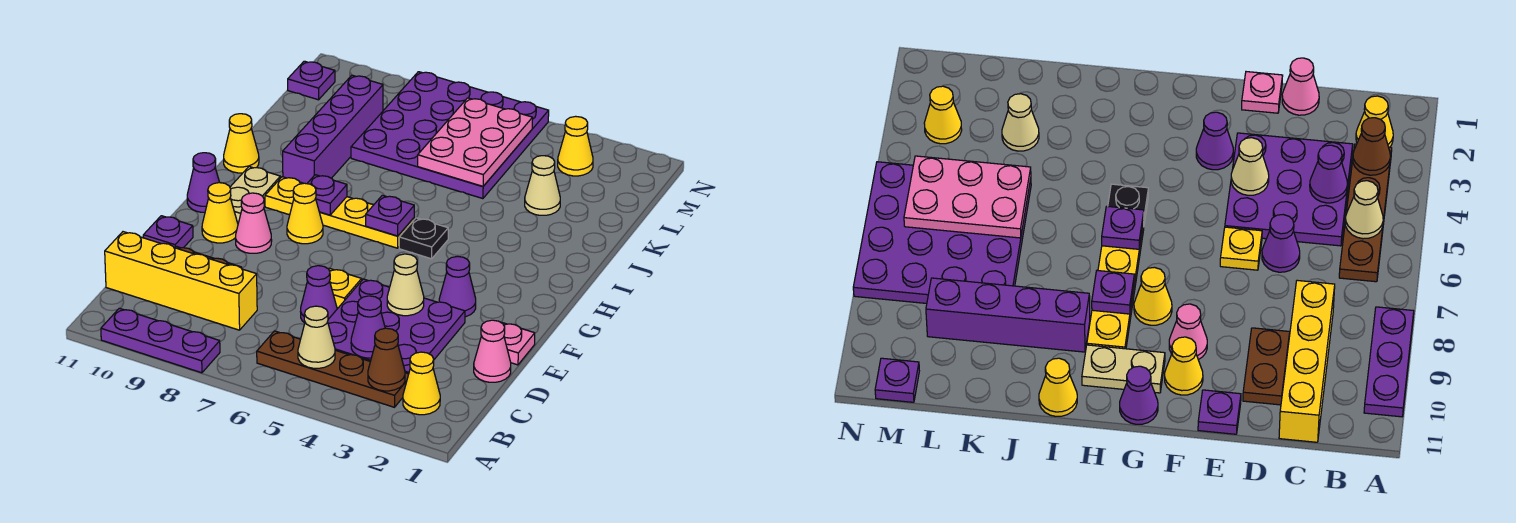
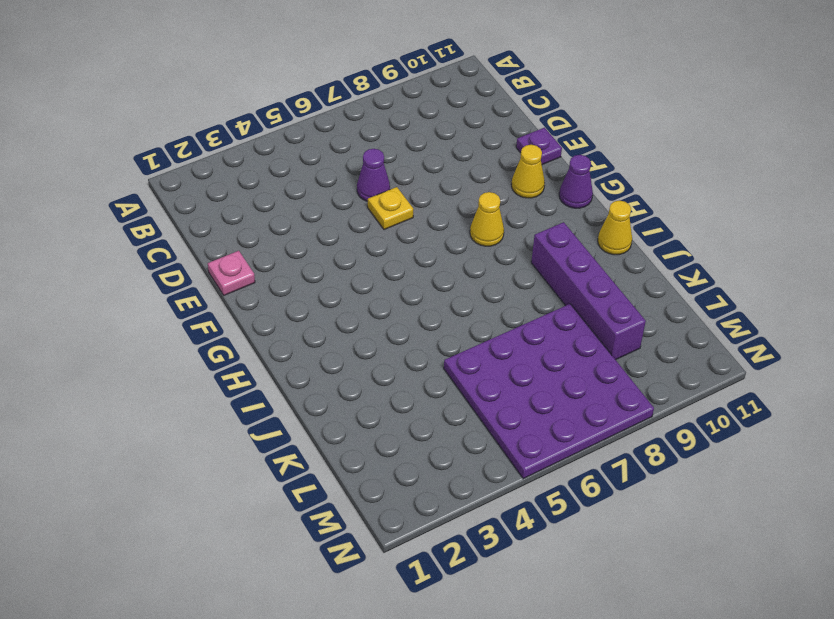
none -> purple plate A8:A10 level 1
none -> yellow cone B2 level 1
none -> brown plate B3:B6 level 1
none -> purple plate C3:E5 level 1

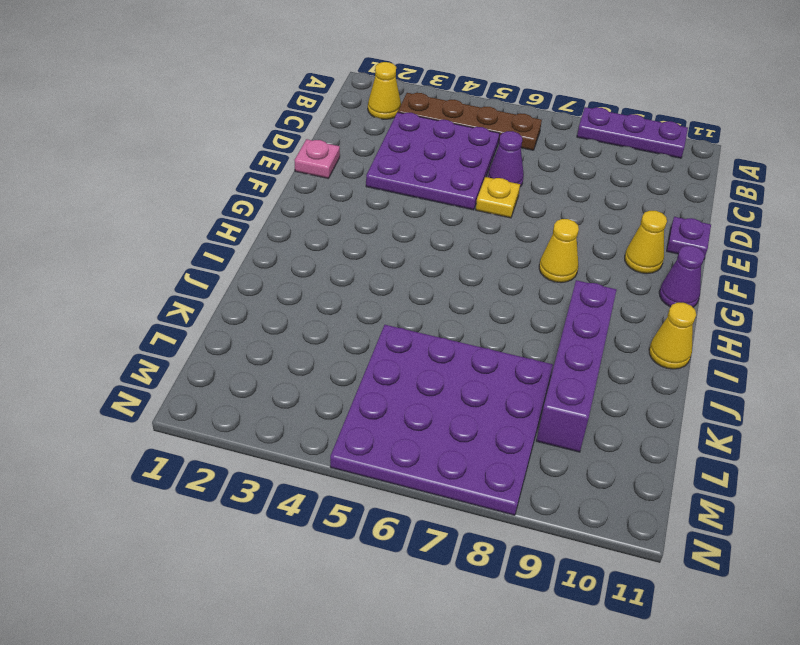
none -> yellow brick C8:C11 level 1
none -> pink cone D1 level 1
none -> brown plate D9:D10 level 1
none -> purple cone F3 level 1

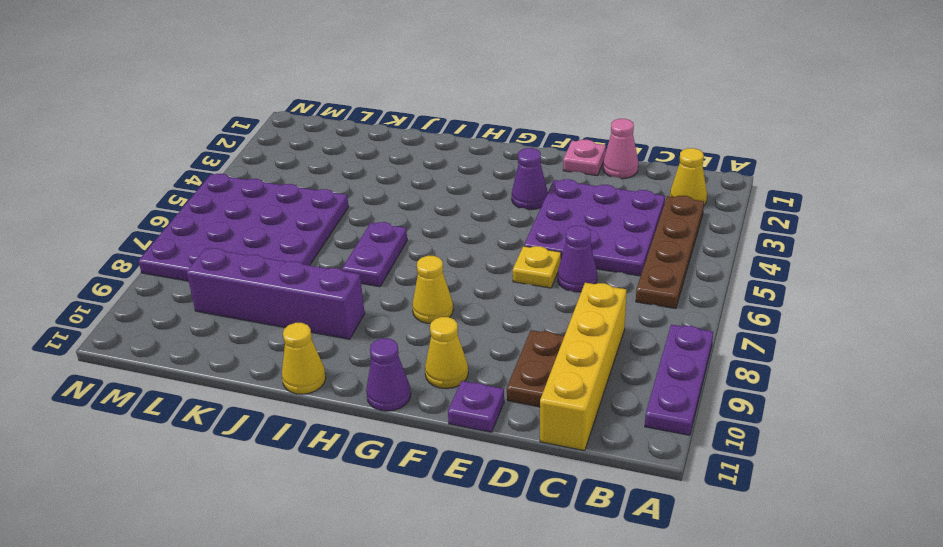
purple plate I6:I7 level 1 -> none
none -> pink cone F9 level 1
none -> tan plate G10:H10 level 1
none -> black plate H5 level 1
none -> yellow plate H6:H9 level 1

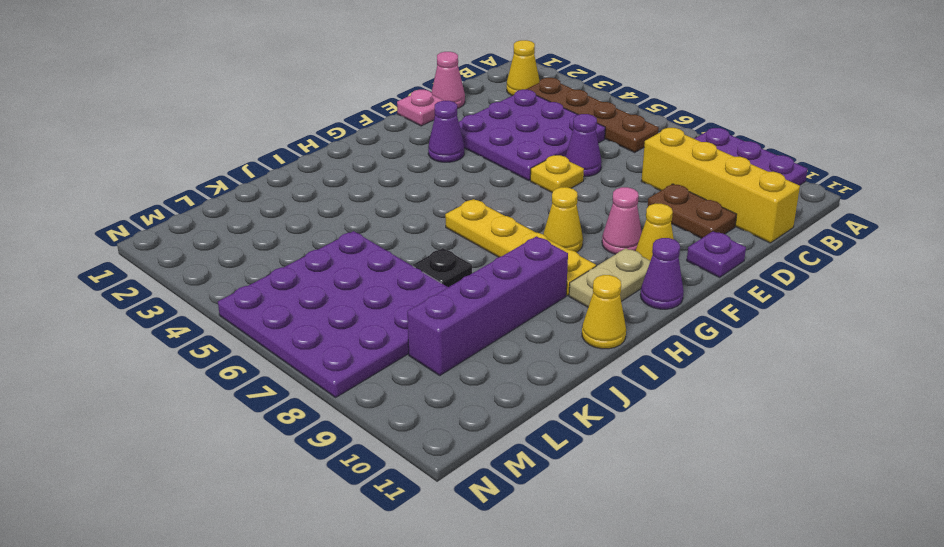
black plate J7 level 1 -> black plate H5 level 1
none -> tan cone K3 level 1
none -> yellow cone M3 level 1
none -> purple plate M11 level 1
none -> brown cone B3 level 2

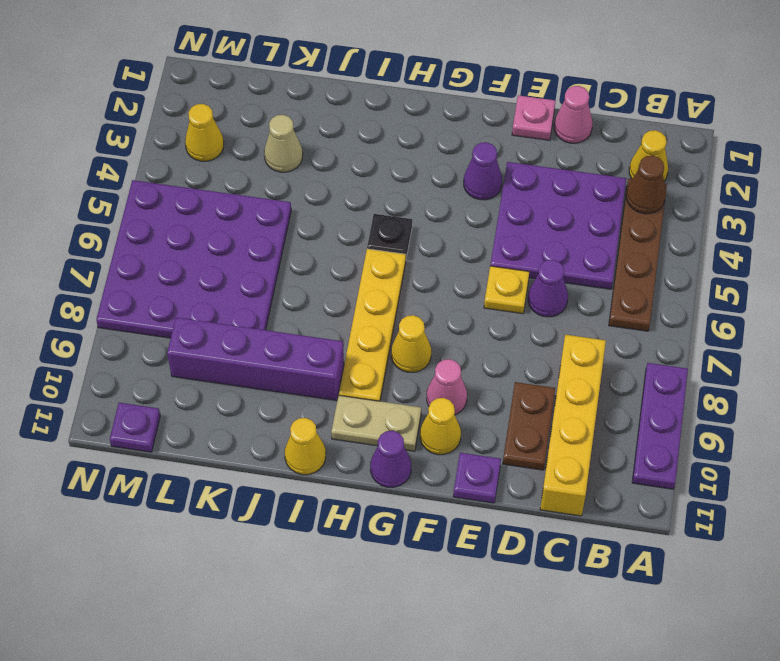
none -> tan cone B5 level 2
none -> purple cone C4 level 2
none -> tan cone E4 level 2
none -> purple plate H6 level 2

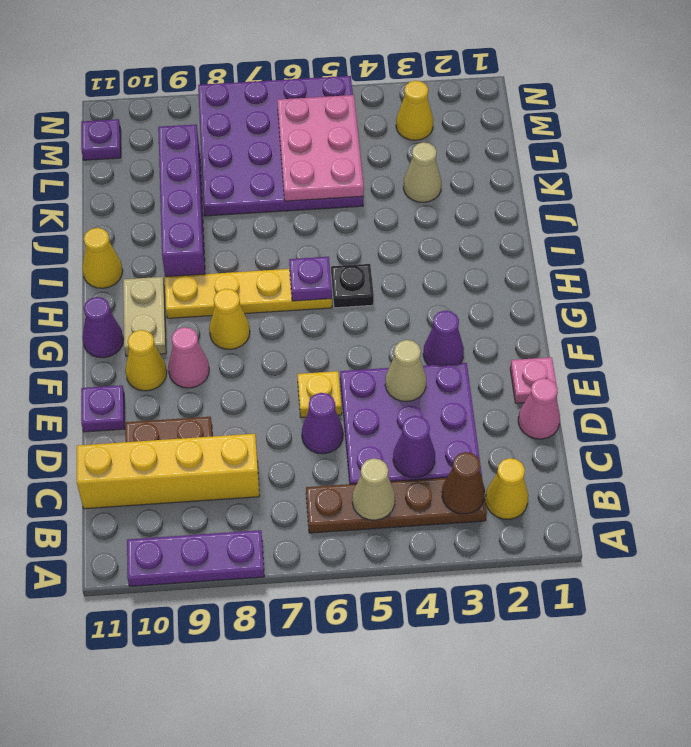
none -> purple plate H8 level 2

